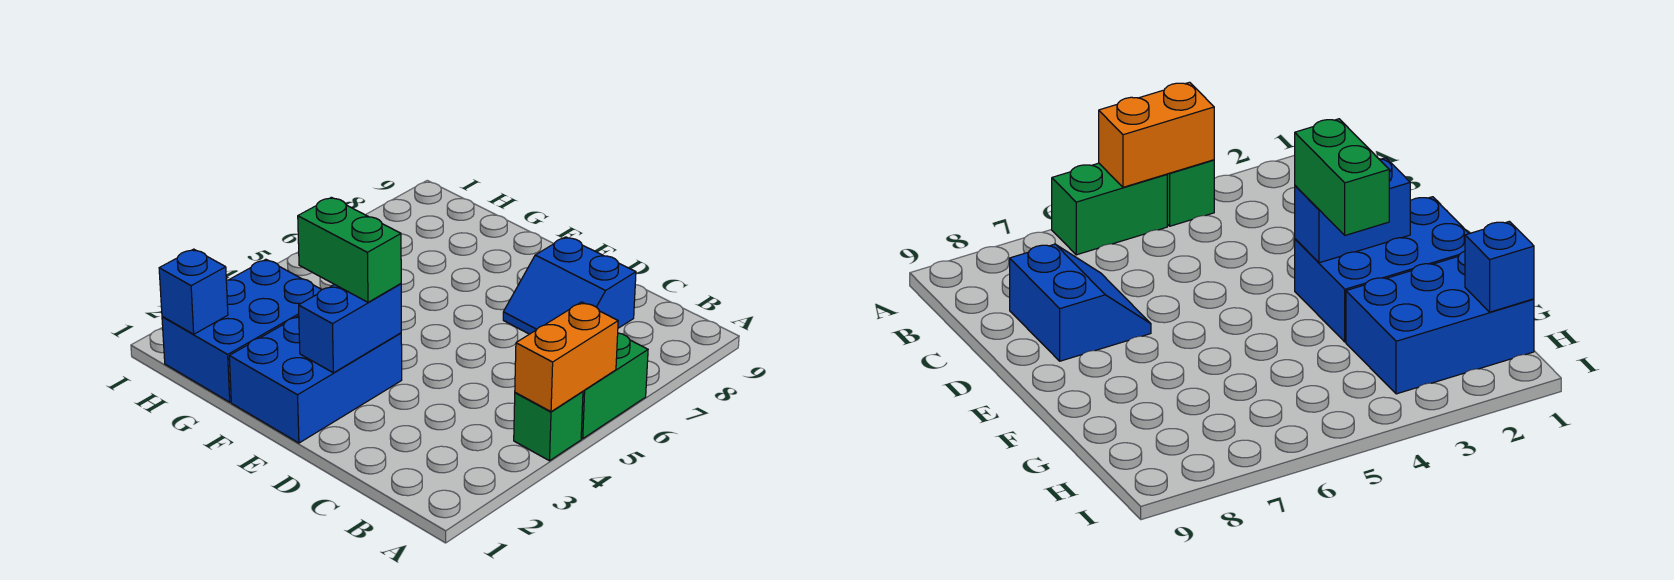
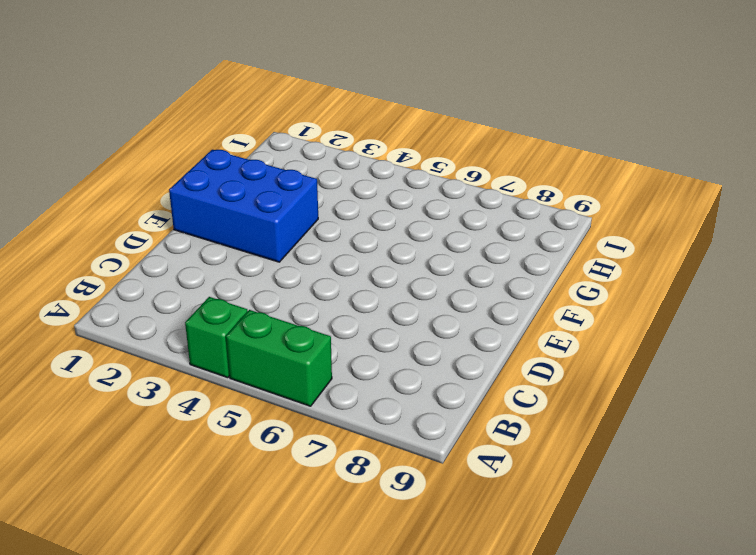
none -> blue slope C7:D8 level 1 top 8
none -> blue brick G1:H3 level 1

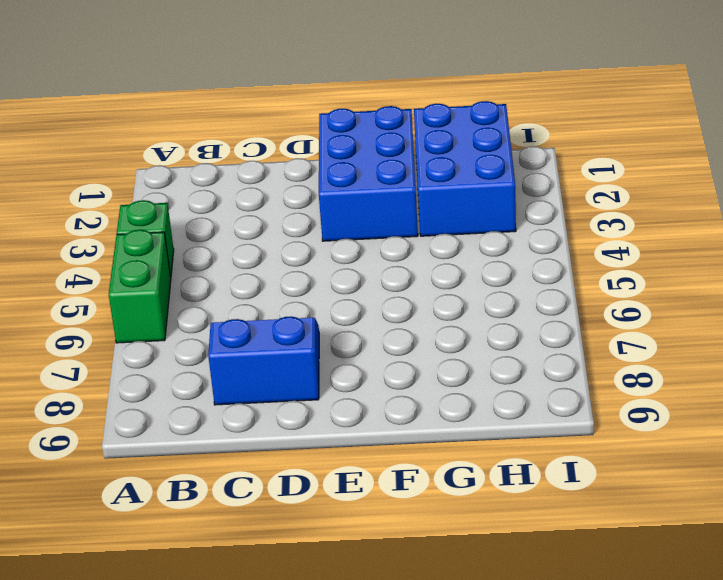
none -> orange brick A4:A5 level 2
none -> blue brick E2:E3 level 2

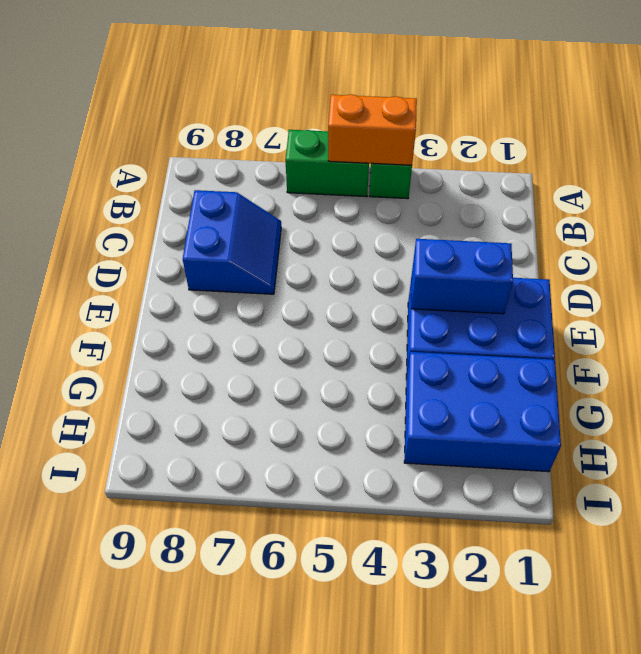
none -> blue brick H1 level 2
none -> green brick E3:F3 level 3

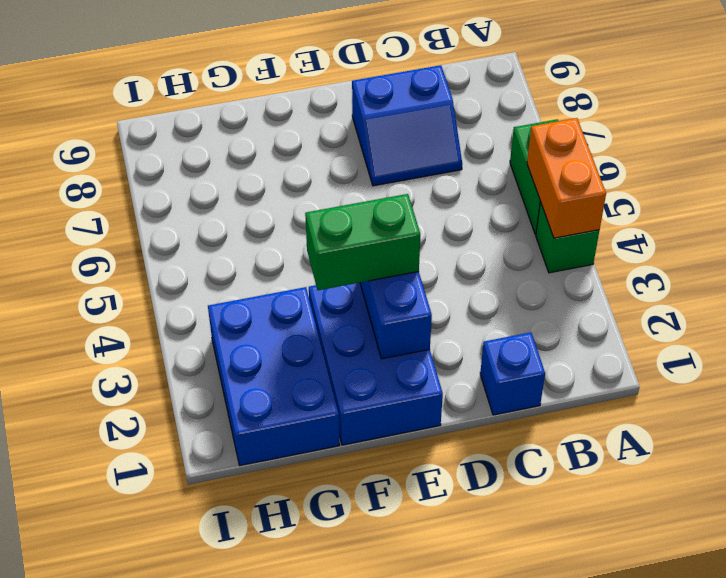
blue brick C1 level 1 -> blue brick H1 level 2

